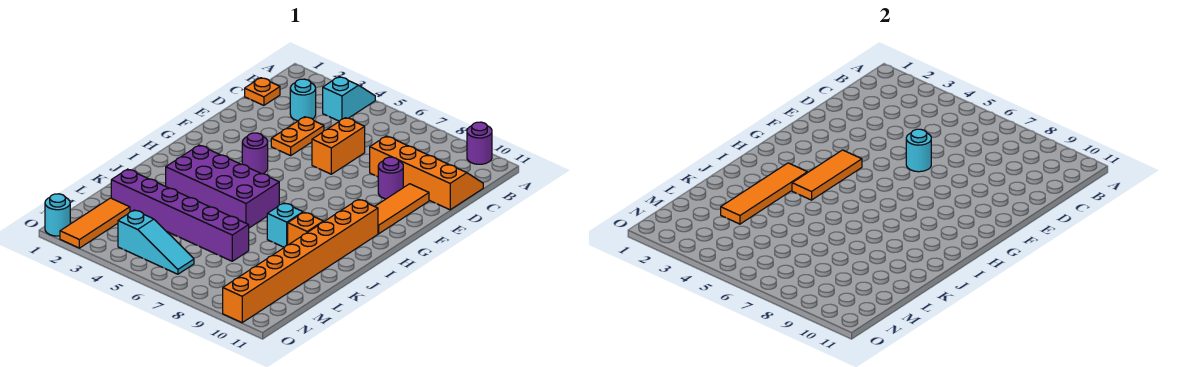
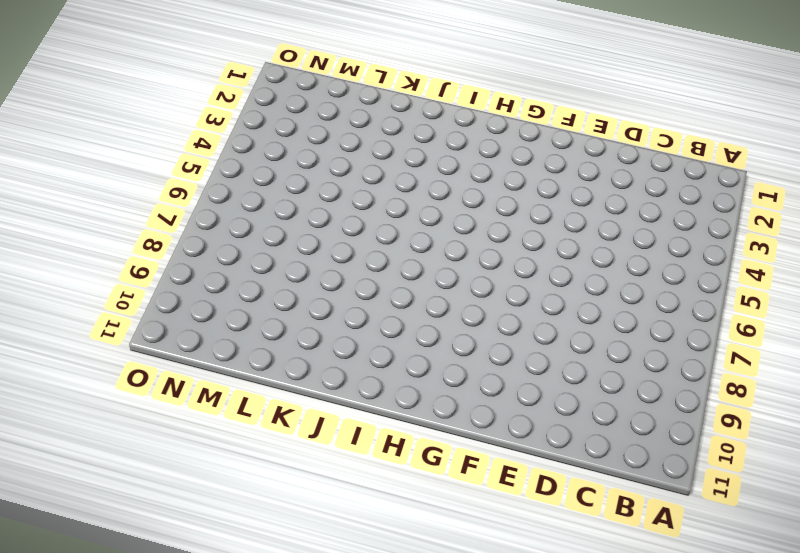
none -> cyan slope A4:B4 level 1 top B
none -> purple round brick A10 level 1
none -> orange plate C1 level 1

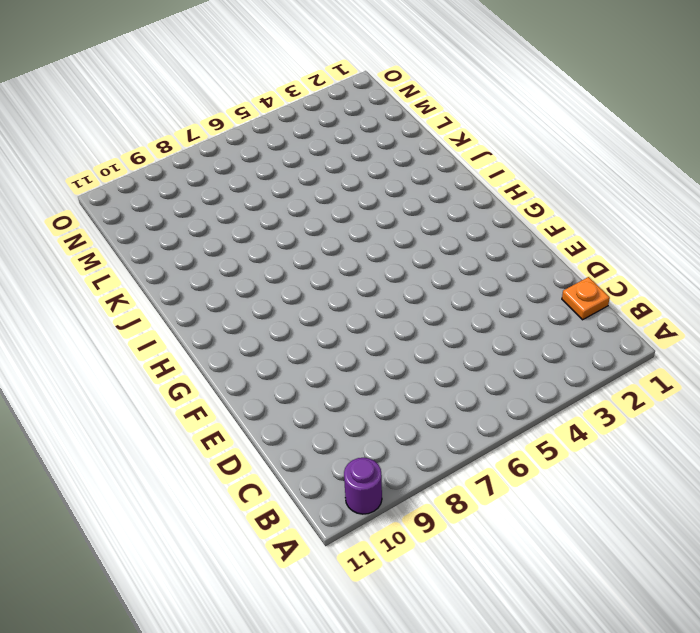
none -> cyan slope A4:B4 level 1 top B
none -> cyan round brick C3 level 1
none -> orange slope C8:D11 level 1 top D

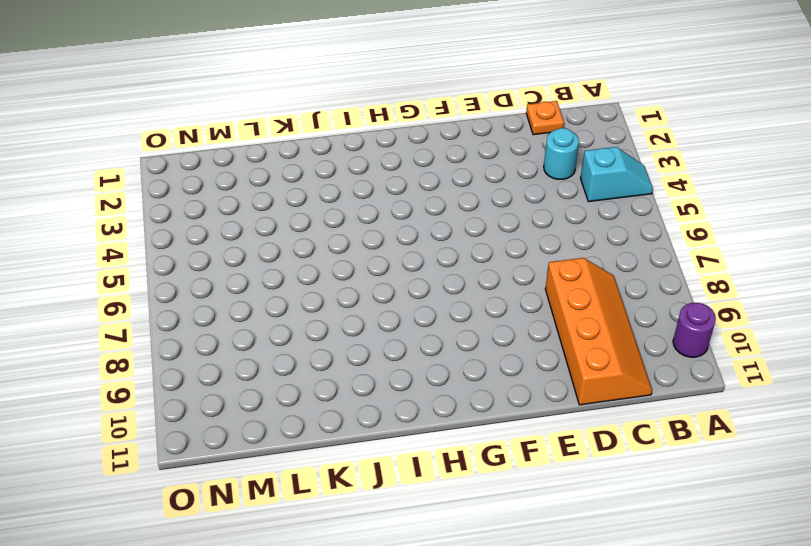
none -> orange plate D4:E4 level 1
none -> orange brick D6:E6 level 1
none -> purple round brick E9 level 1

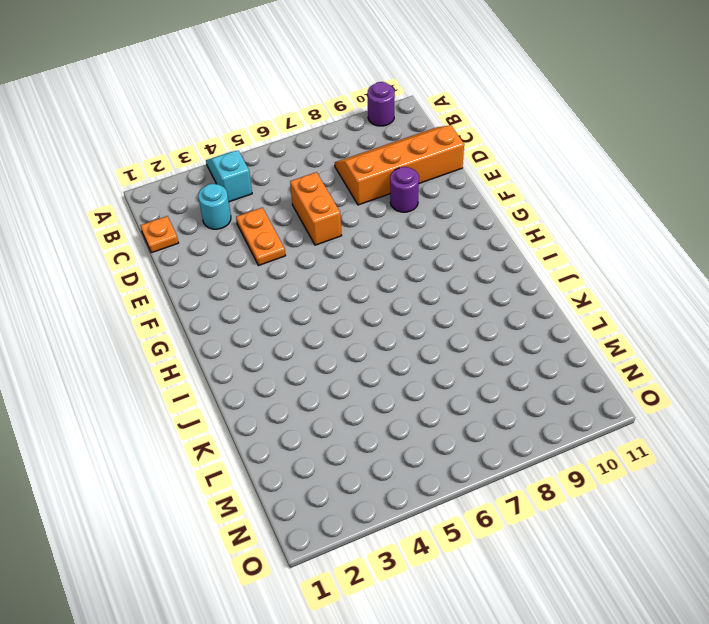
none -> orange tile E10:G10 level 1
none -> purple round brick G4 level 1
none -> orange brick H10:O10 level 1

